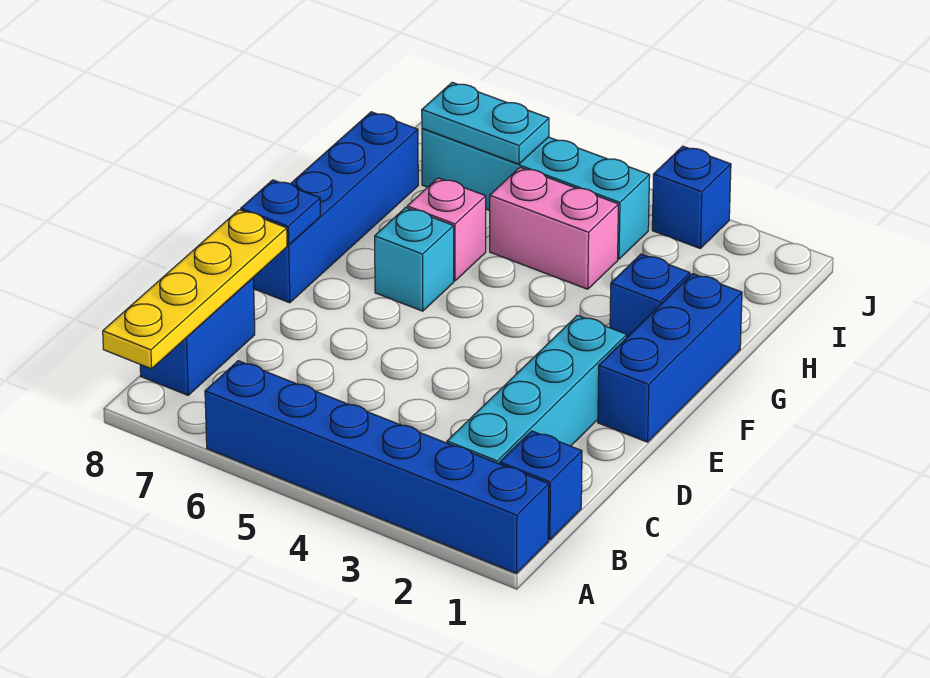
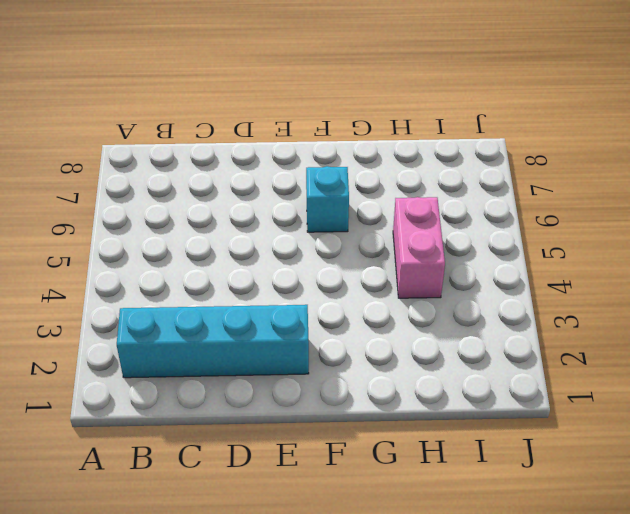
none -> blue brick A1:A6 level 1
none -> blue brick B1 level 1
none -> blue brick B8:C8 level 1

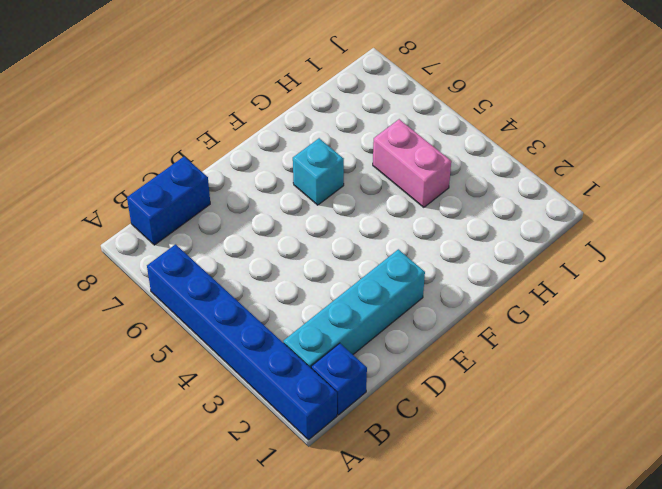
none -> blue brick E1:G1 level 1
none -> blue brick E8:H8 level 1
none -> blue brick G2 level 1

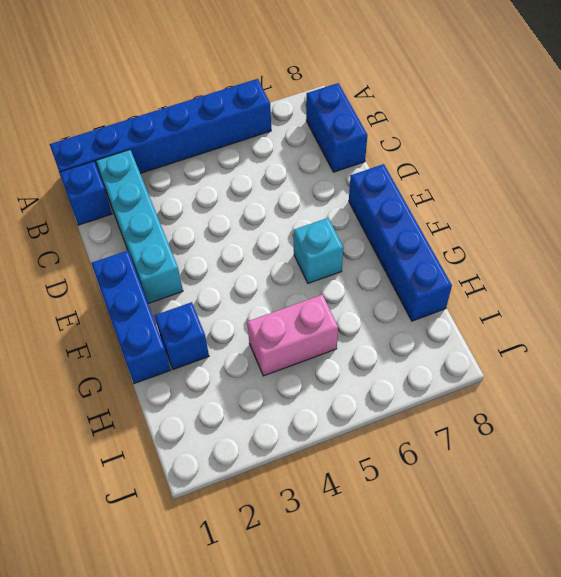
none -> pink brick G6 level 1
none -> cyan brick I4:I7 level 1
none -> blue brick J3 level 1

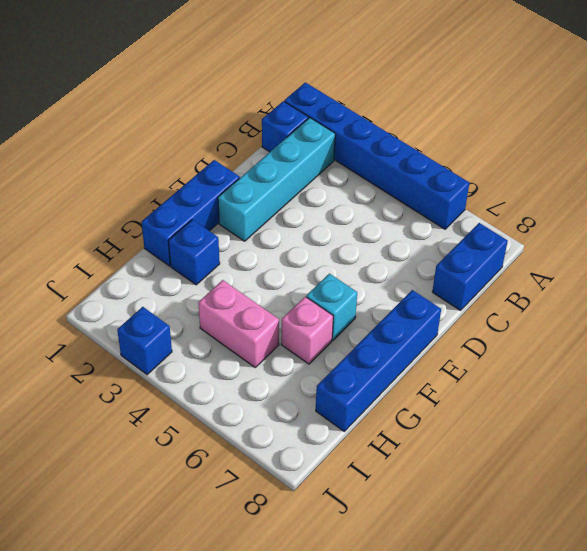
none -> cyan brick I4:I7 level 1
none -> yellow plate A8:D8 level 2
none -> blue plate E8 level 2

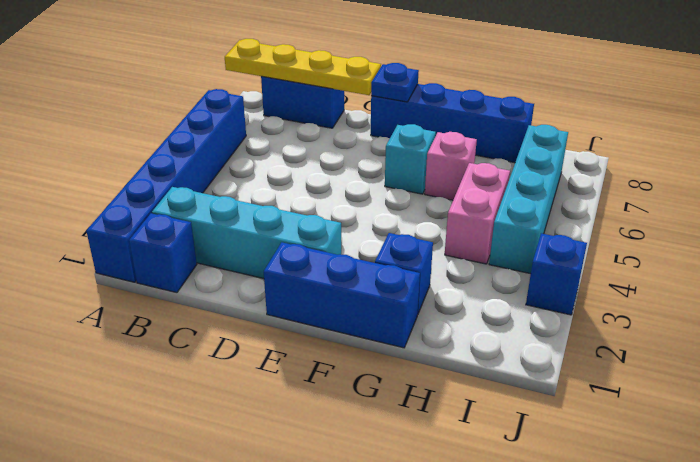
none -> cyan plate I6:I7 level 2

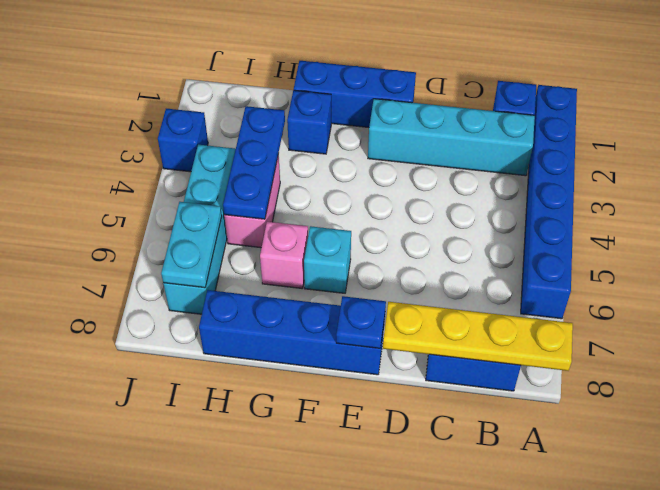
blue plate H3:H5 level 2 -> none

